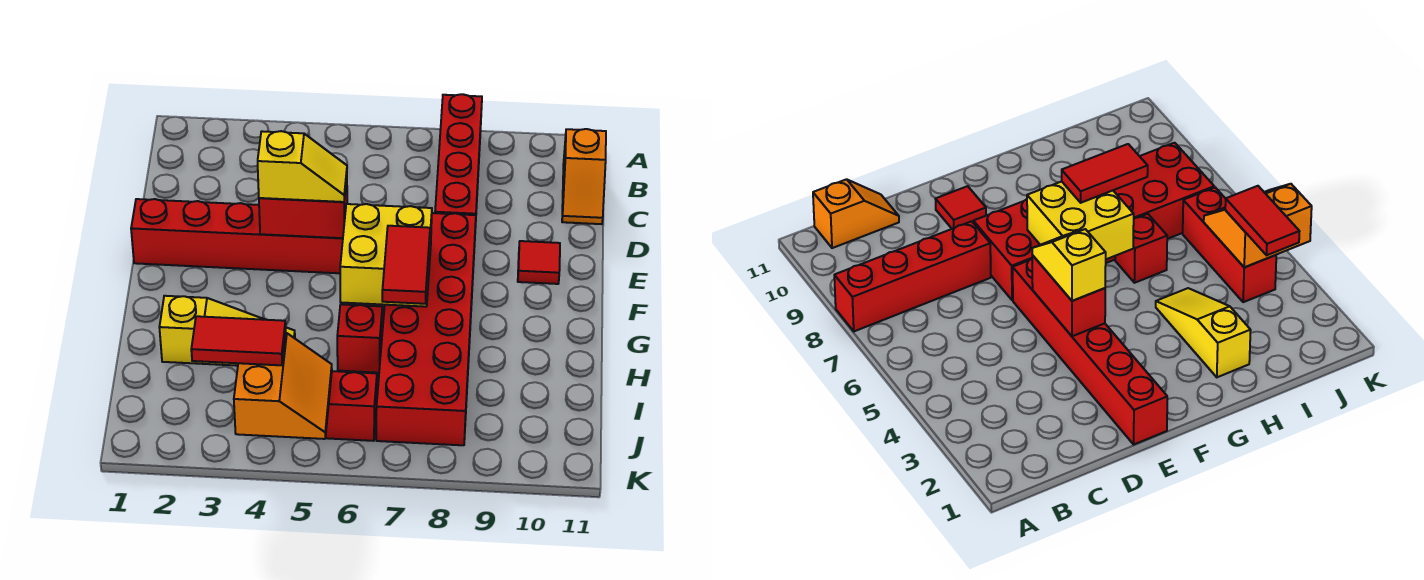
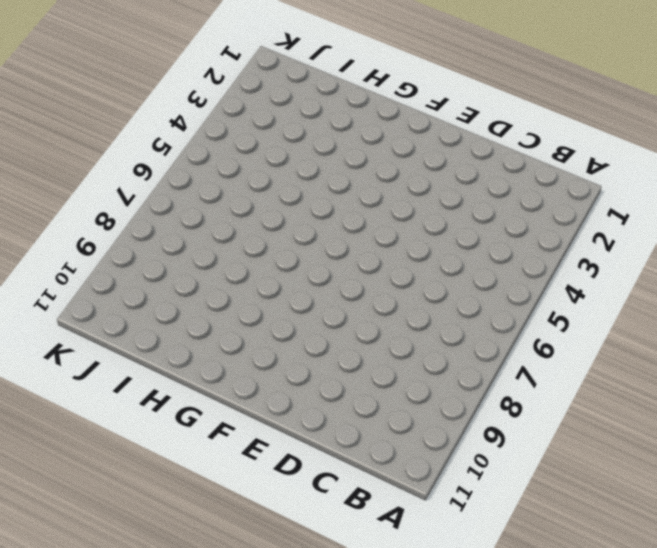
none -> red brick A8:D8 level 1
none -> orange slope B11:C11 level 1 top B
none -> red brick E1:E6 level 1

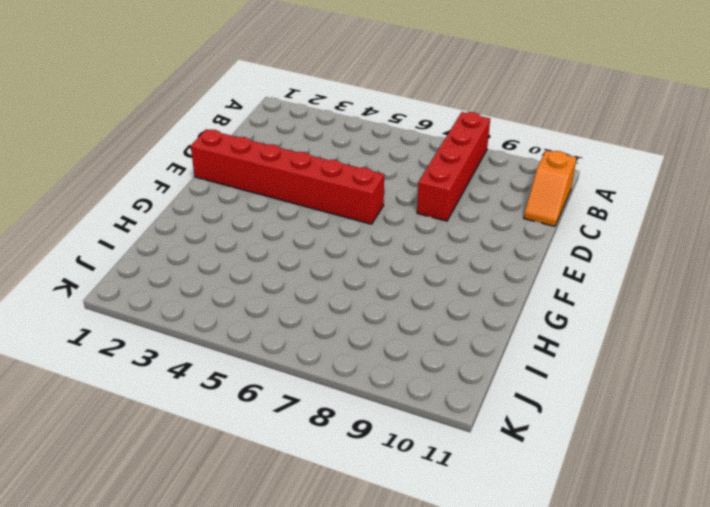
none -> red brick E7:J8 level 1
none -> red tile E10 level 1
none -> yellow slope H2:H4 level 1 top 2

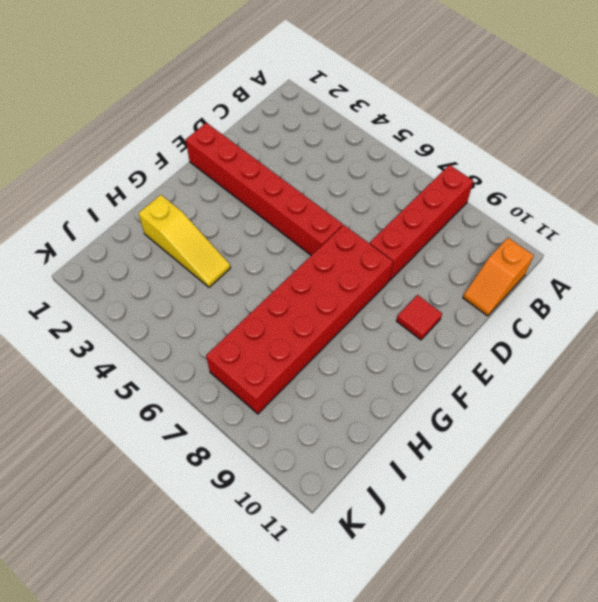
none -> red brick H6 level 1
none -> red brick J4:J6 level 1
none -> red brick E4:E5 level 2

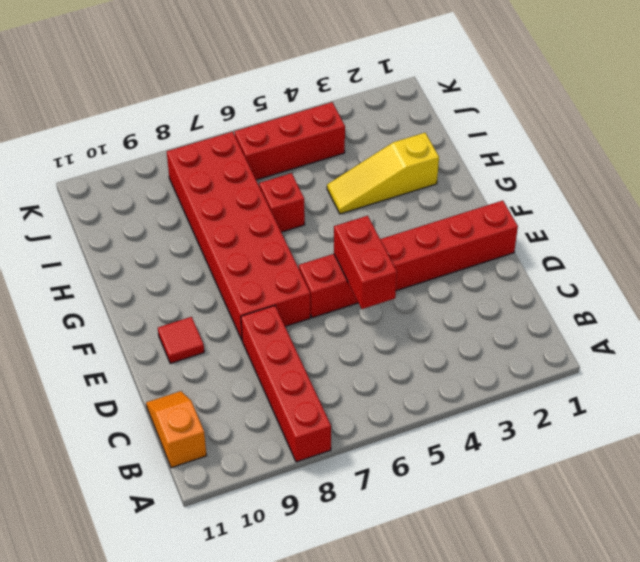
red brick D5:E5 level 2 -> red brick E4:E5 level 2
none -> yellow brick F6:G7 level 2
none -> orange slope J4:K5 level 2 top 4
none -> yellow slope E4:E5 level 3 top 4

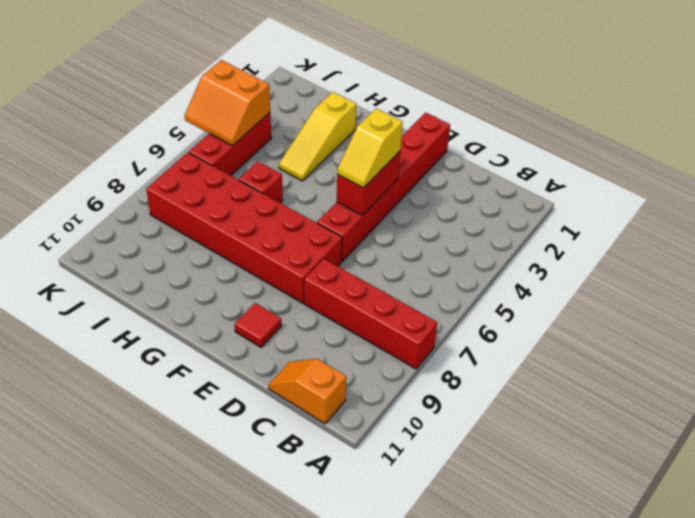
none -> yellow brick F6:G7 level 2
none -> red tile G7:H7 level 3
none -> red tile J3:J4 level 3

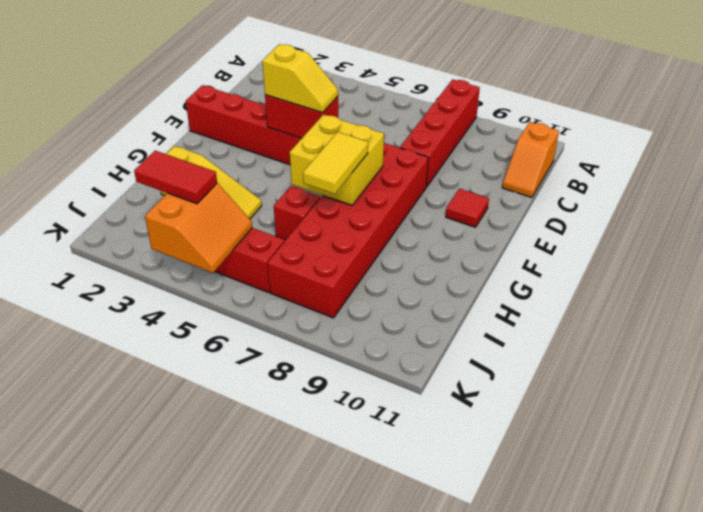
yellow tile G7:H7 level 3 -> red tile G7:H7 level 3

